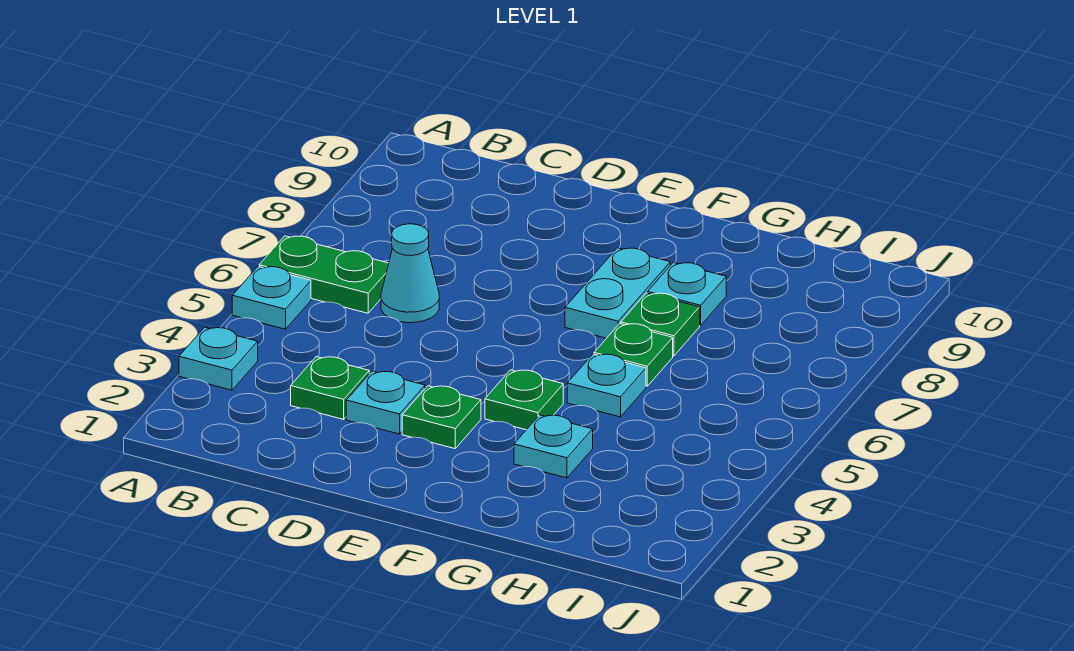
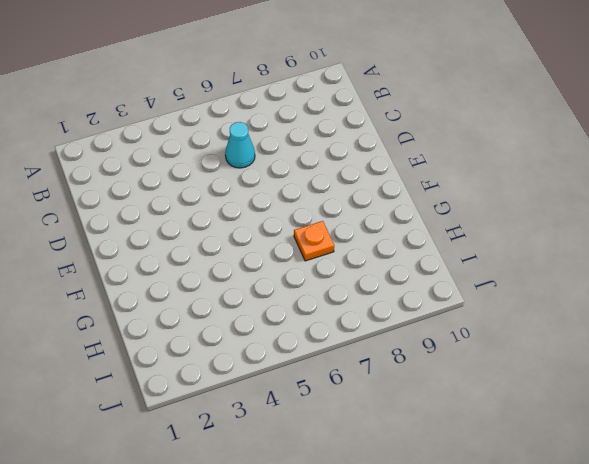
orange plate G7 level 1 -> green plate G7 level 1
none -> cyan plate A3 level 1
none -> cyan plate A5 level 1
none -> green plate A6:B6 level 1

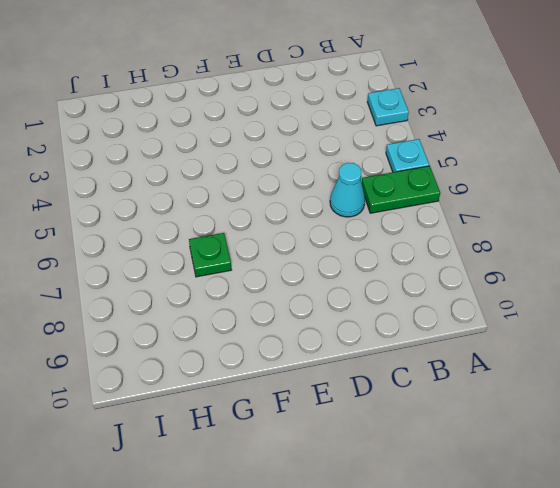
none -> green plate C3 level 1
none -> cyan plate D3 level 1
none -> green plate E3 level 1

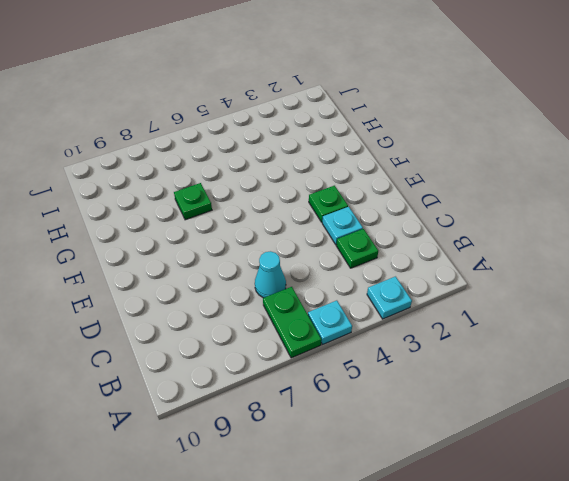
none -> green plate F4 level 1
none -> cyan plate F7:F8 level 1
none -> cyan plate G3 level 1

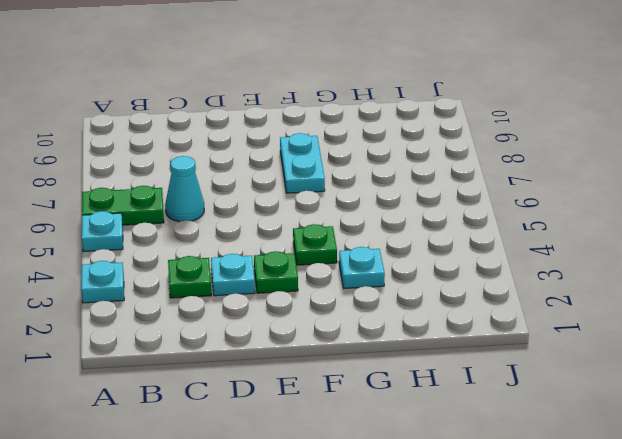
none -> cyan plate G5 level 1
none -> green plate G6 level 1
none -> green plate G7 level 1

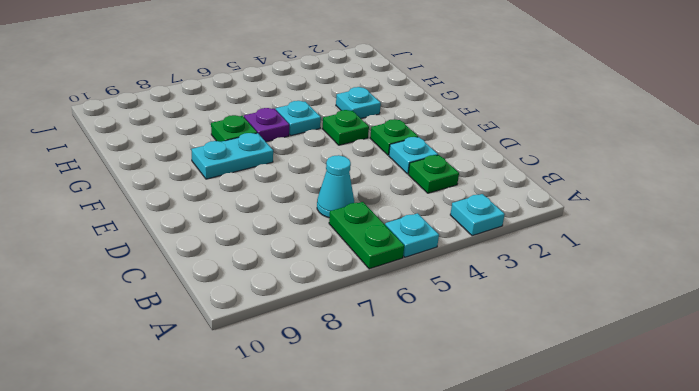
purple plate G6 level 1 -> green plate G6 level 1
none -> cyan plate G8 level 1

